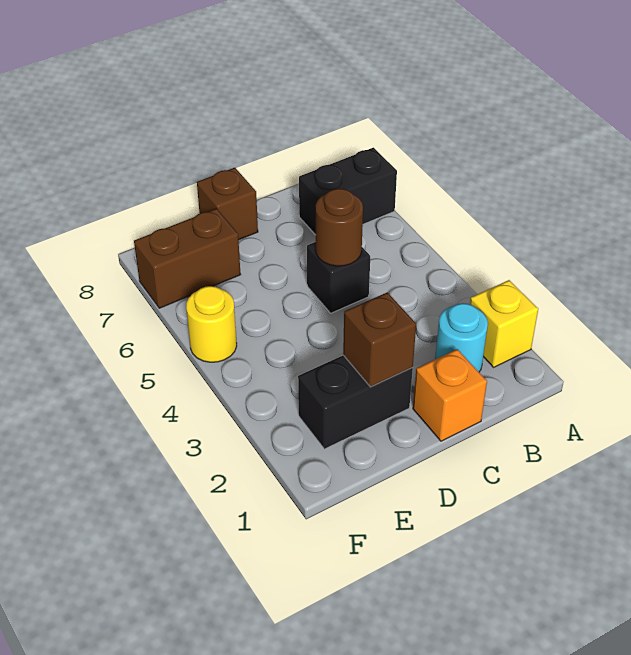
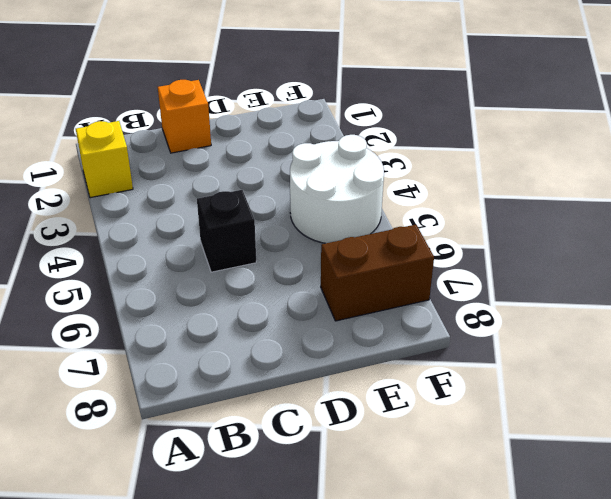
white round brick E4:F5 level 1 -> yellow round brick F5 level 1
none -> black brick A7:B7 level 1
none -> cyan round brick B2 level 1

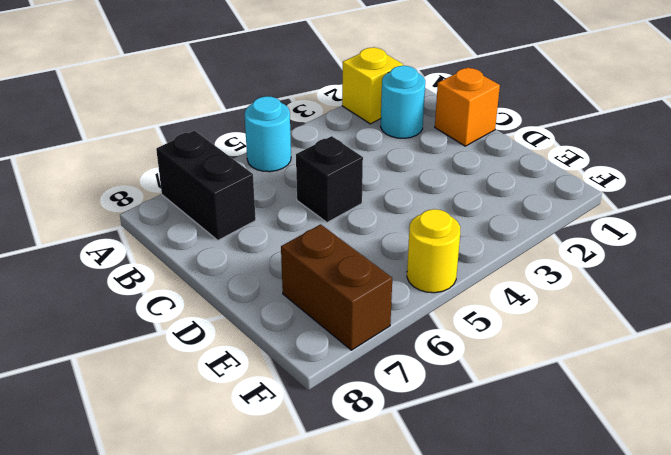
cyan round brick A5 level 1 -> none
none -> black brick D2:E2 level 1
none -> brown brick D8 level 1

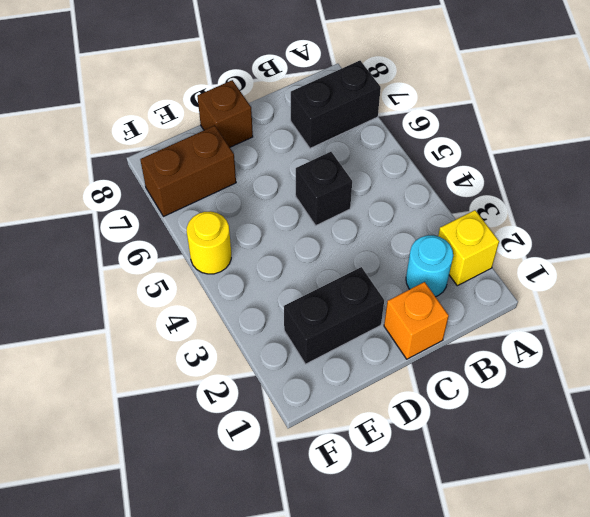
none -> brown round brick C5 level 2
none -> brown brick D2 level 2

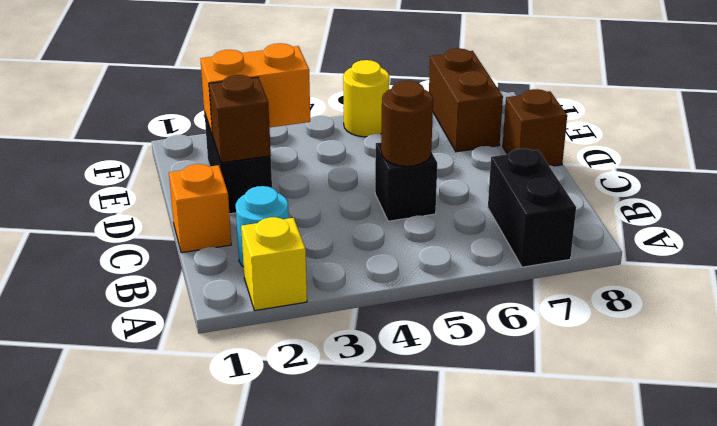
orange brick E2:E3 level 2 -> none

